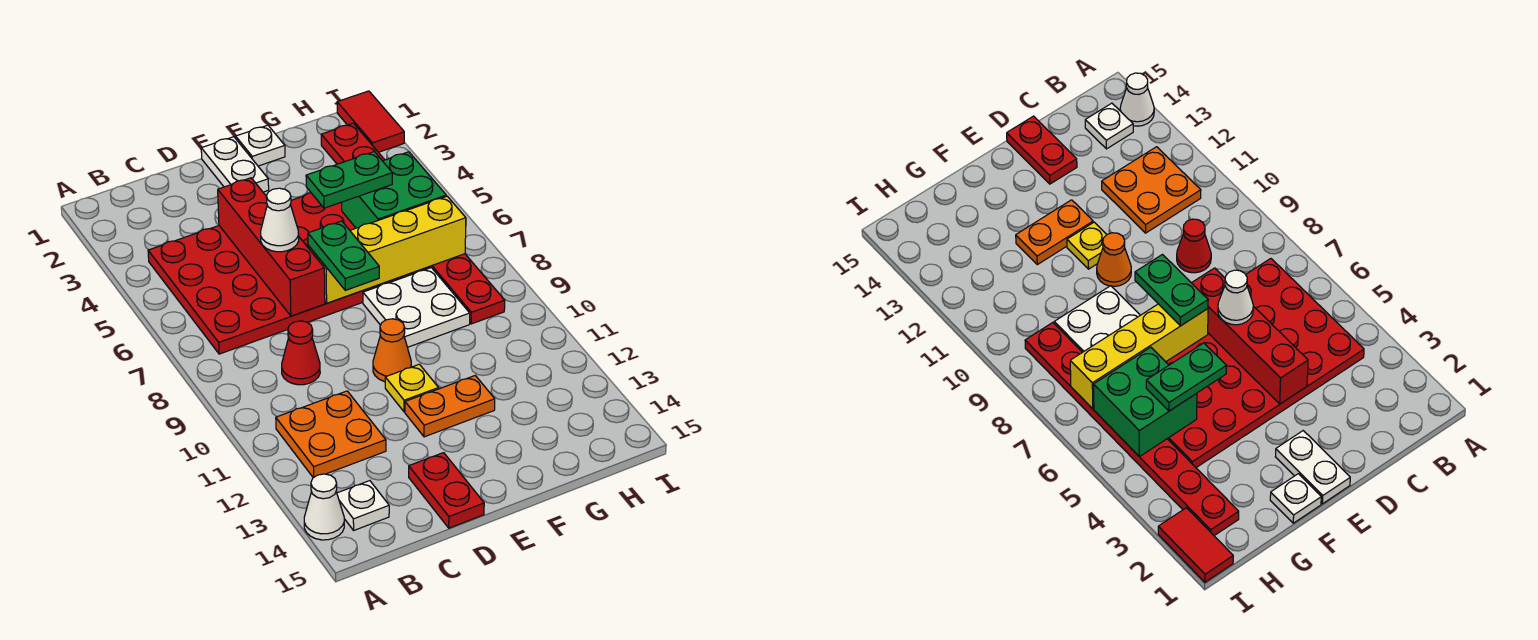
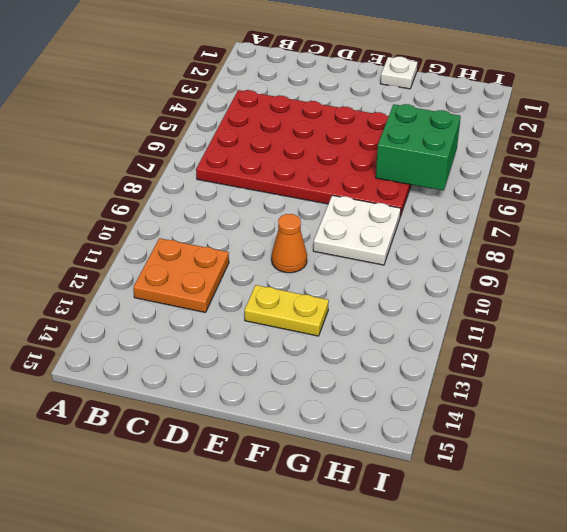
yellow plate E12:F12 level 1 -> orange plate E12:F12 level 1
none -> white cone A14 level 1
none -> white plate B14 level 1
none -> red cone C9 level 1

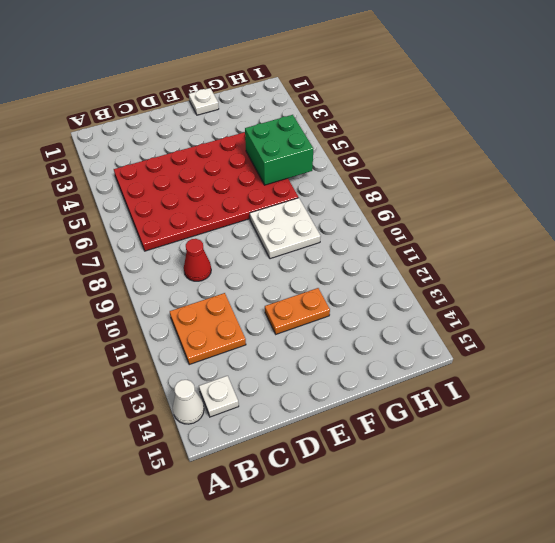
none -> red plate D14:D15 level 1
none -> white plate E1:E2 level 1
none -> orange cone E10 level 1

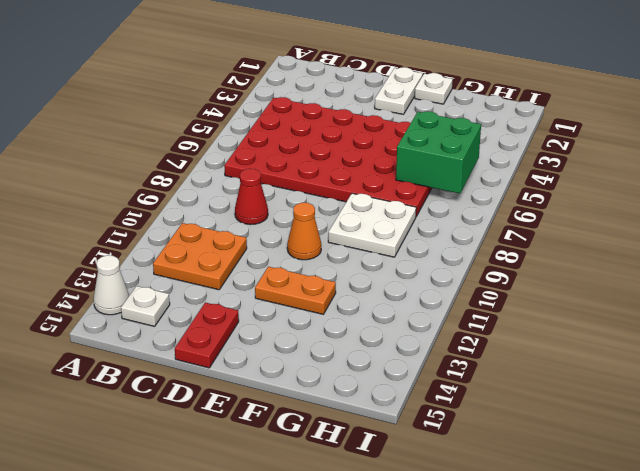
none -> yellow plate E11 level 1
none -> red plate H2:H9 level 1
none -> red tile I1:I2 level 1

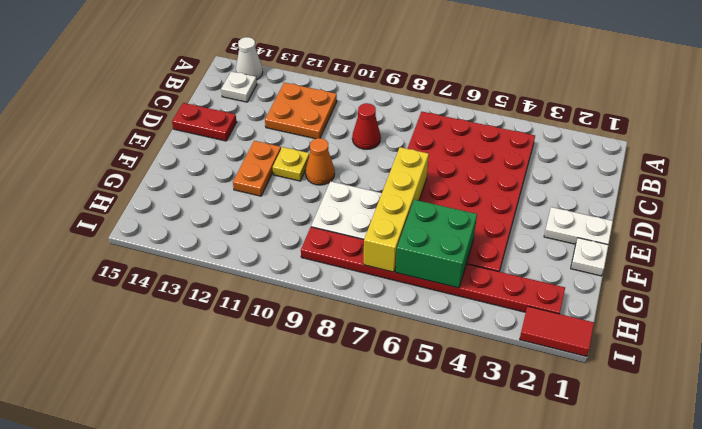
none -> red brick D4:D7 level 2
none -> white cone D6 level 3
none -> green plate E7:E8 level 3

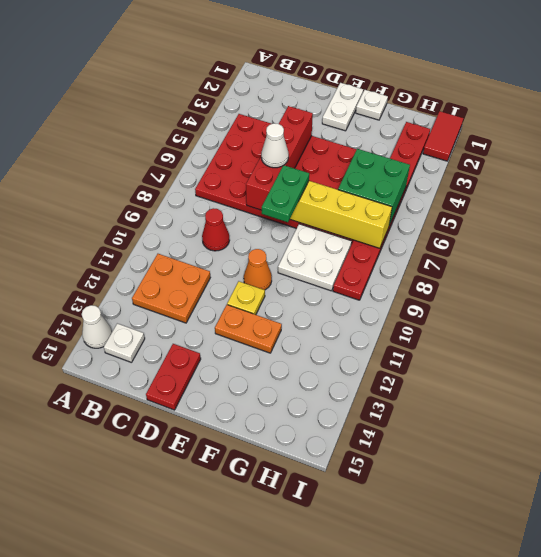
none -> green plate F5:G5 level 3

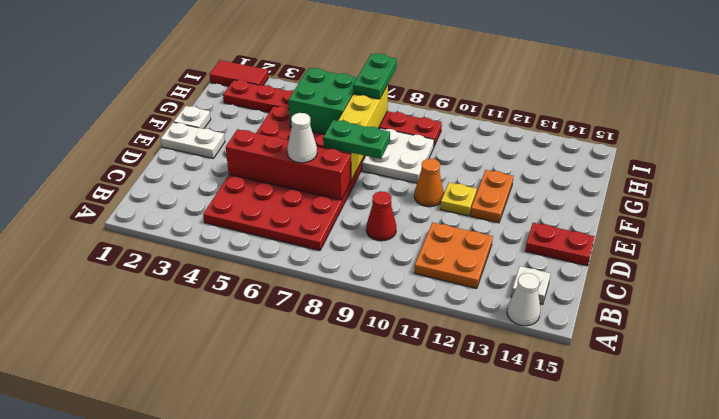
green plate H7:I7 level 3 -> green plate F5:G5 level 3

